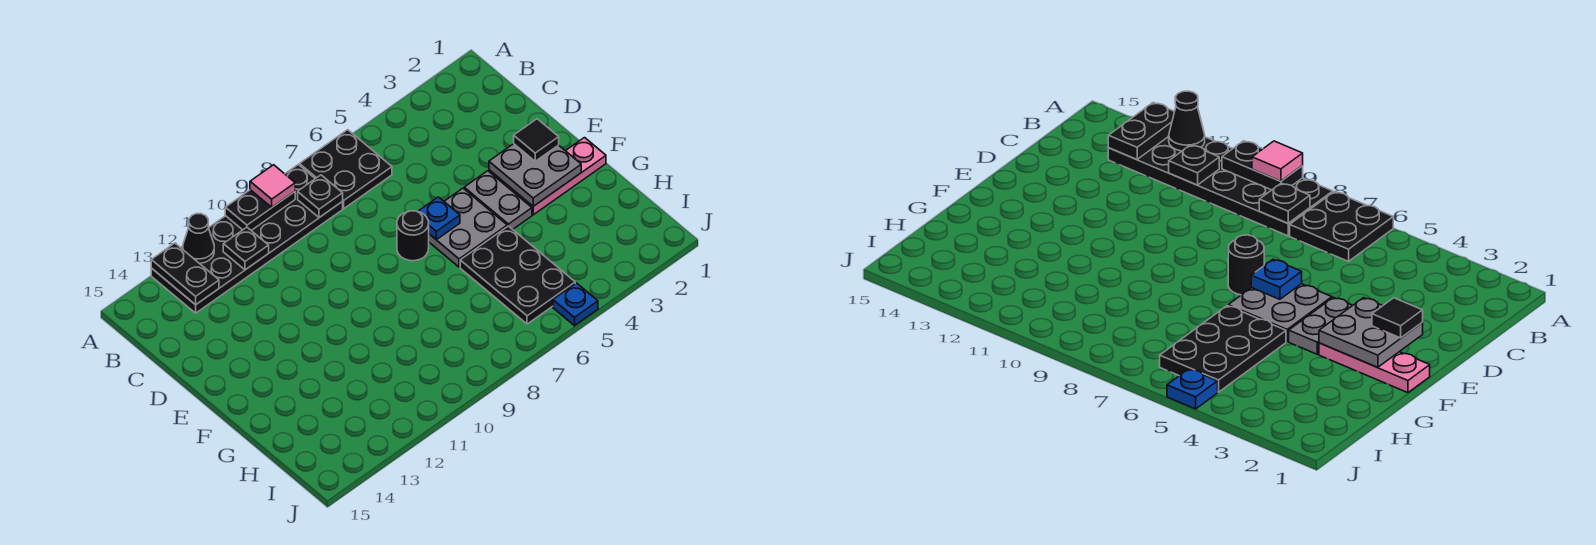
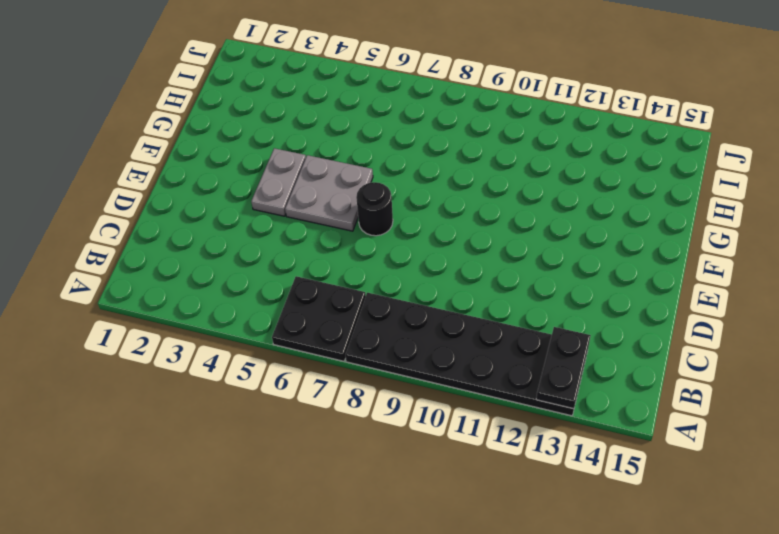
none -> pink plate F1:F3 level 1
none -> black plate G5:I6 level 1
none -> blue plate J5 level 1

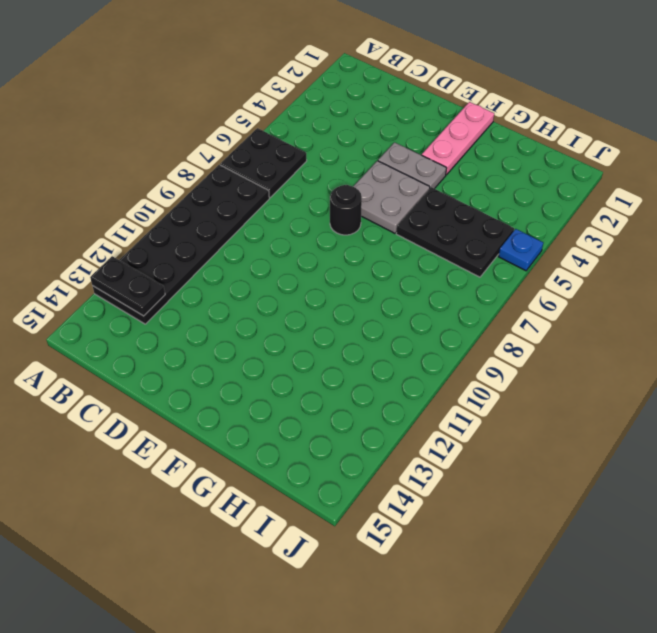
none -> black plate A9:A10 level 2
none -> black cone A12 level 2
none -> black plate B8 level 2

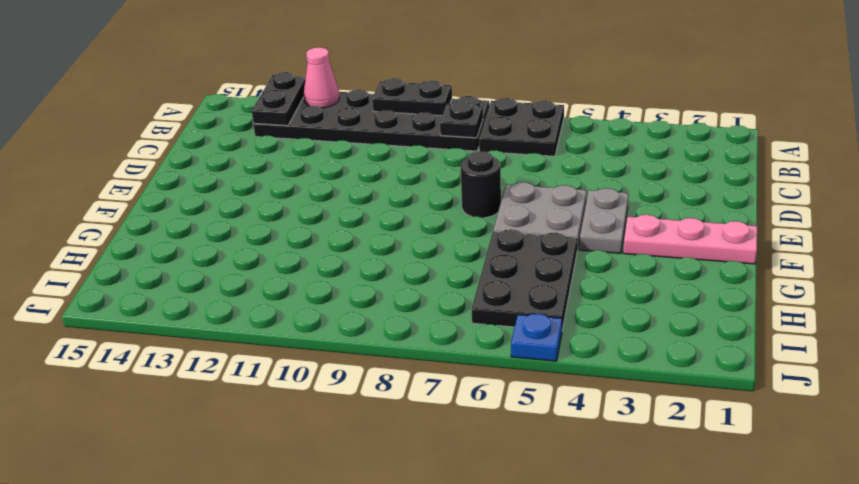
pink cone A12 level 2 -> black cone A12 level 2
none -> black plate B11 level 2
none -> grey plate E2:F3 level 2
none -> blue plate E6 level 2

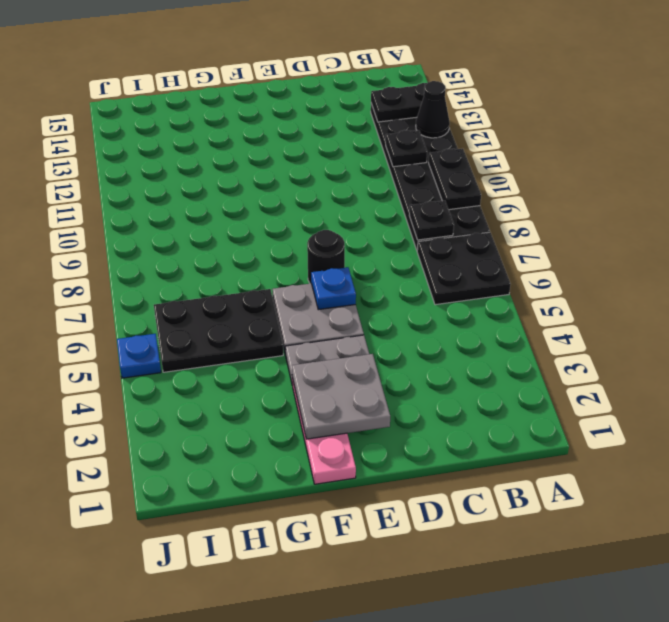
none -> pink tile A9 level 3
none -> black tile E2 level 3

